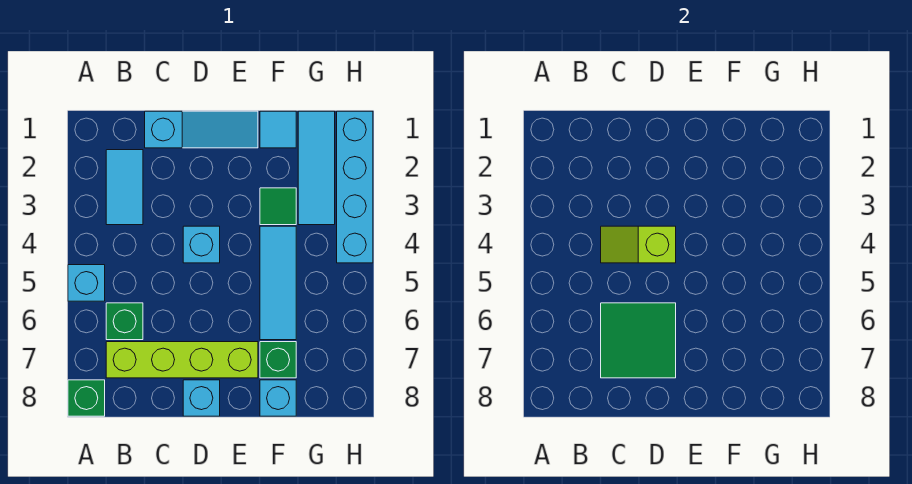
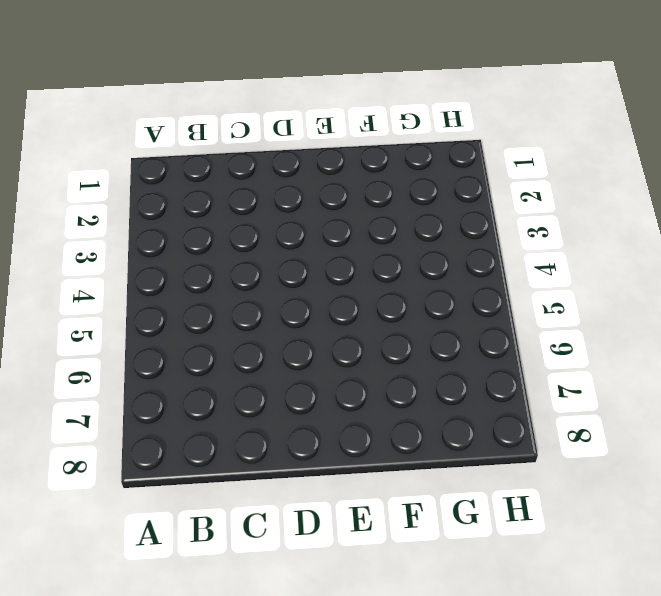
none -> cyan brick A5 level 1
none -> green brick A8 level 1
none -> cyan tile B2:B3 level 1

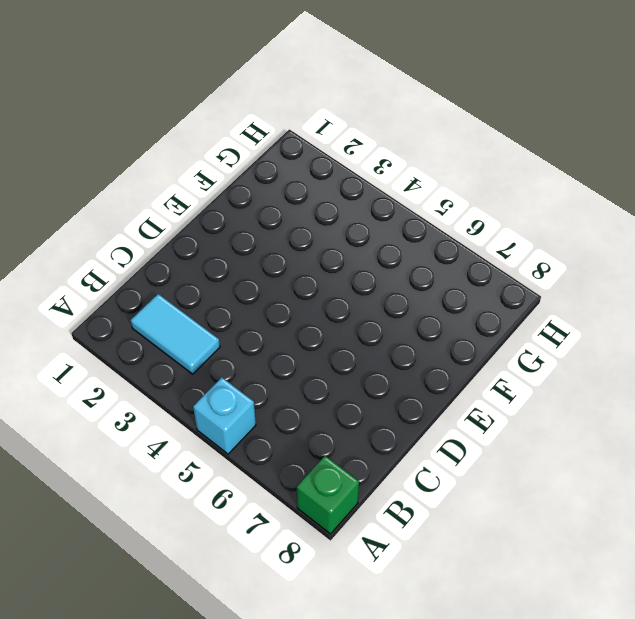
none -> green brick B6 level 1
none -> lime brick B7:E7 level 1
none -> cyan slope C1:E1 level 1 top C

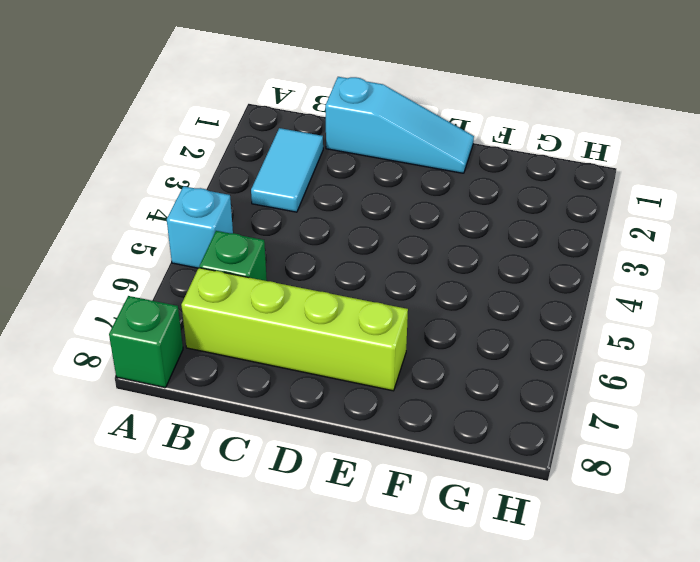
none -> cyan brick D4 level 1
none -> cyan brick D8 level 1
none -> cyan tile F1 level 1

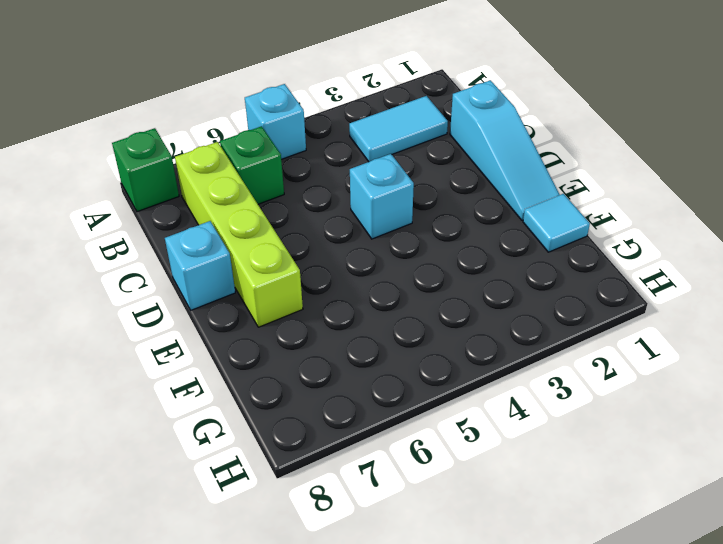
none -> green tile F3 level 1
none -> cyan tile F4:F6 level 1
none -> green brick F7 level 1

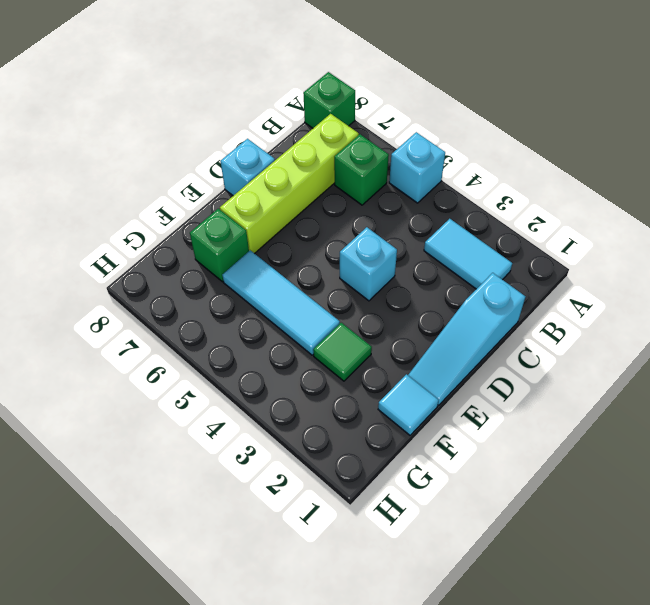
none -> cyan brick F8 level 1
none -> cyan tile G1:G3 level 1
none -> cyan brick H1:H4 level 1

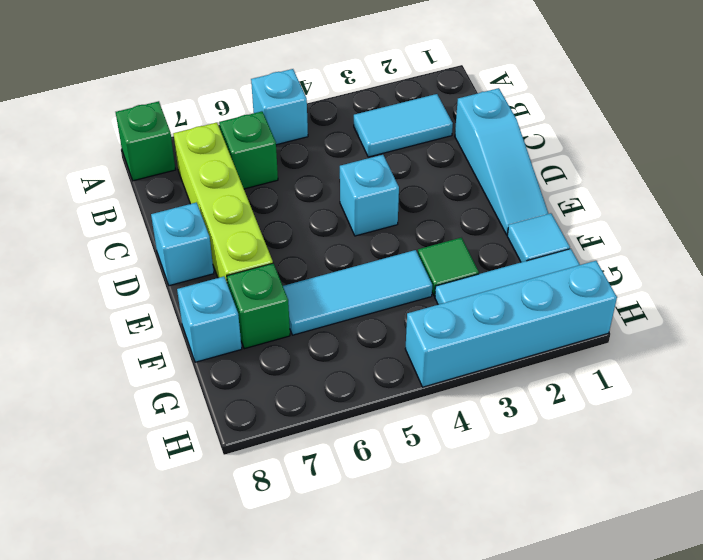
none -> lime slope C4:D4 level 2 top D
none -> green tile C6:D7 level 2

